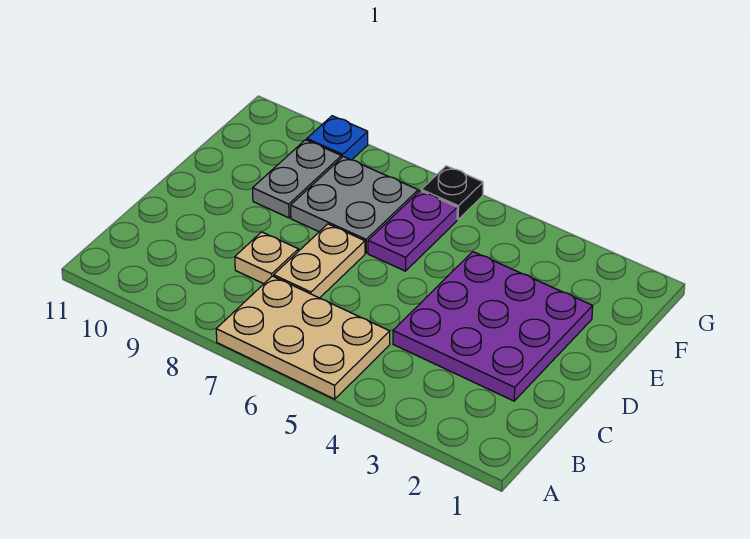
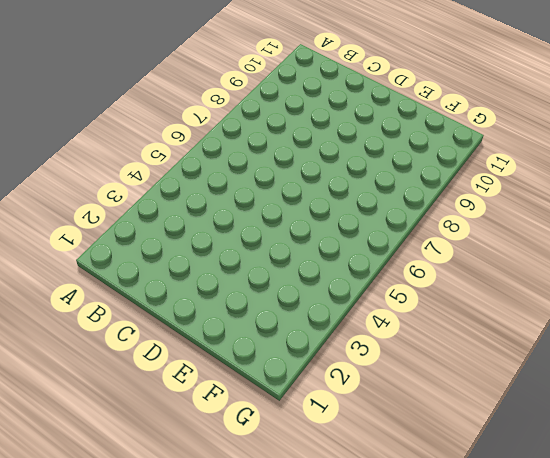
none -> tan plate A5:B7 level 1
none -> purple plate C2:E4 level 1

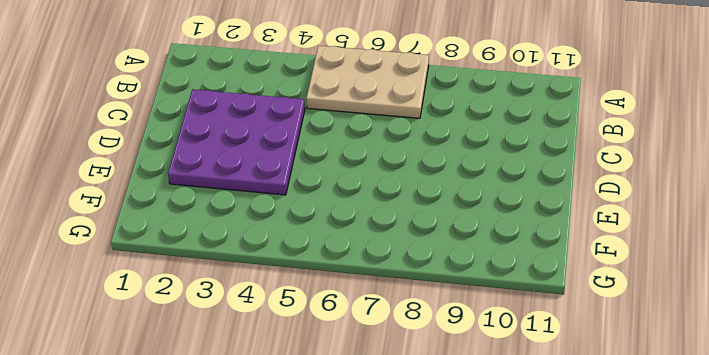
none -> tan plate C7:D7 level 1
none -> tan plate C8 level 1

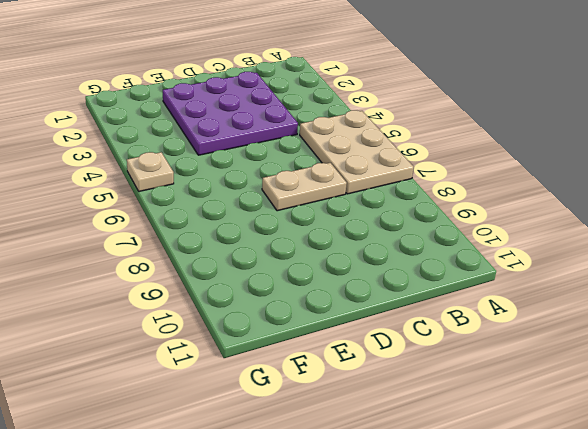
tan plate G5 level 1 -> tan plate C8 level 1
none -> purple plate E6:F6 level 1
none -> grey plate E7:F8 level 1

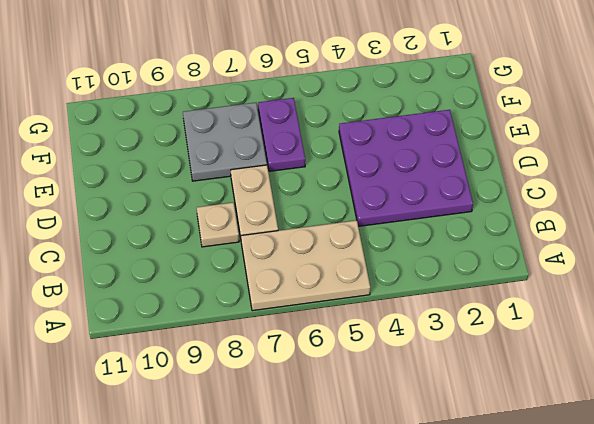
none -> grey plate E9:F9 level 1
none -> black plate G6 level 1

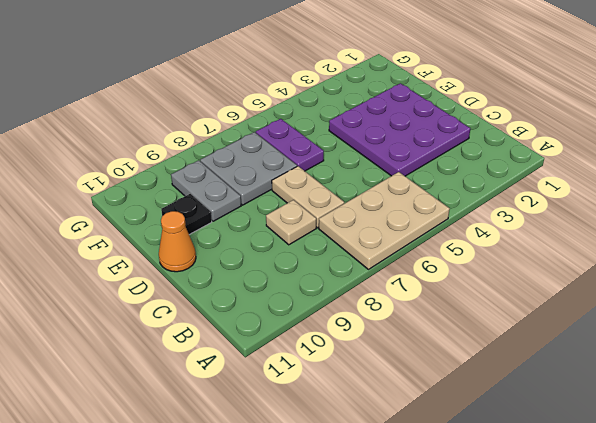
orange cone D11 level 1 -> none
black plate E10 level 1 -> black plate G6 level 1
none -> blue plate G9 level 1

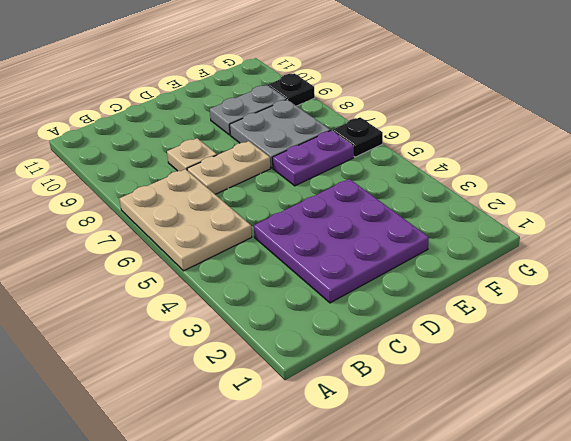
black plate G9 level 1 -> blue plate G9 level 1

